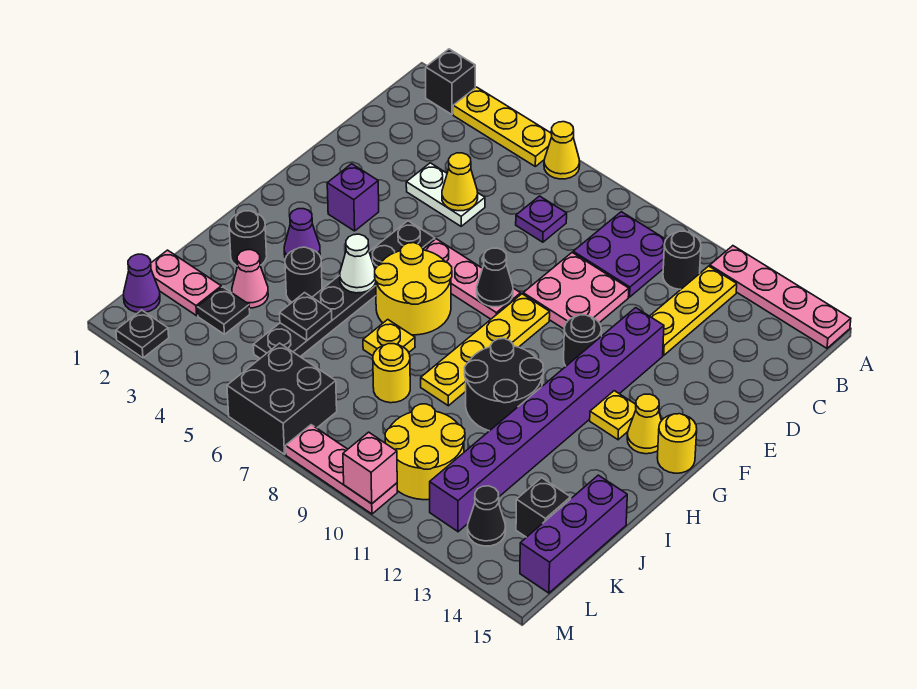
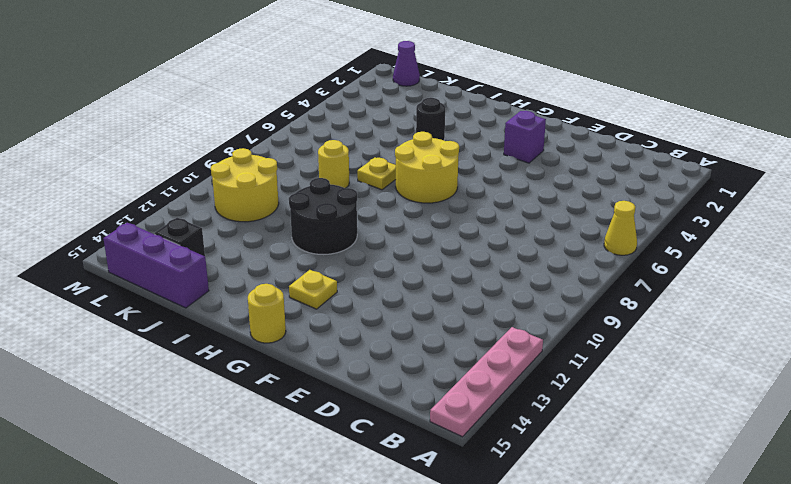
none -> black brick A2 level 1
none -> yellow plate A3:A5 level 1
none -> purple plate B9:C10 level 1
none -> black round brick B11 level 1

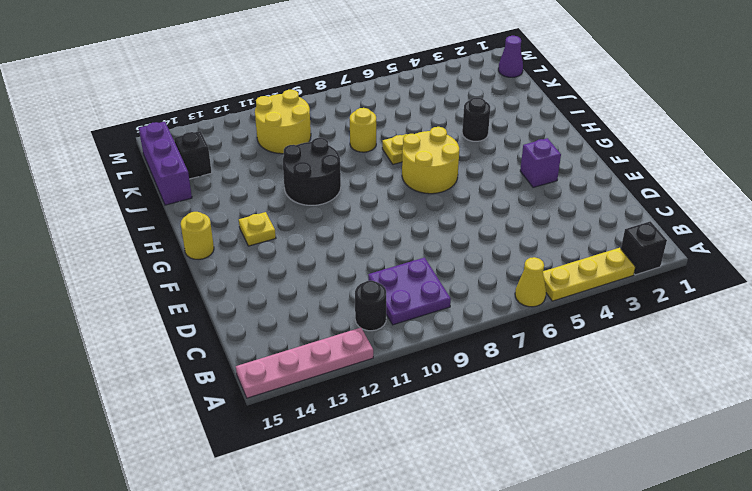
none -> yellow plate B12:D12 level 1
none -> purple plate C7 level 1
none -> white plate D4:D5 level 1
none -> pink plate D9:E10 level 1

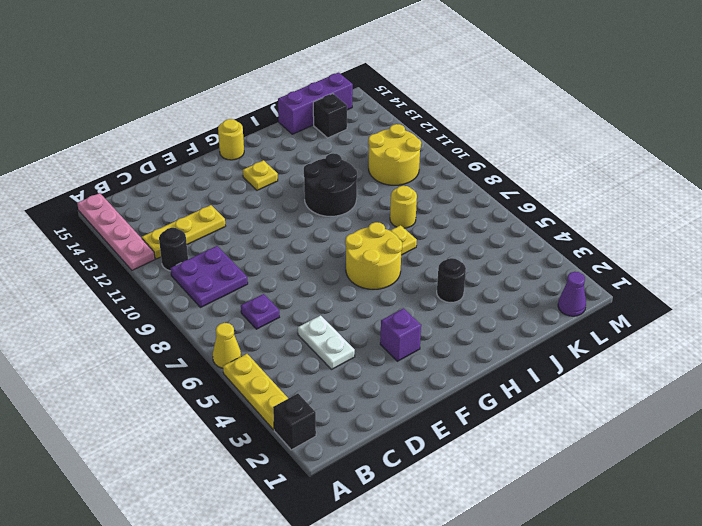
none -> pink plate D9:E10 level 1
none -> purple brick E12:L12 level 1
none -> black plate F5:K5 level 1
none -> pink plate F6:F8 level 1

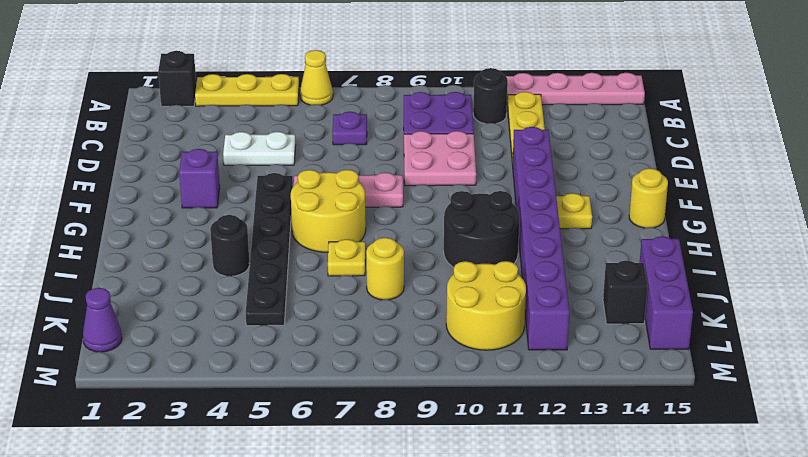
none -> yellow plate F9:I9 level 1
none -> black round brick F11 level 1
none -> yellow cone G14 level 1
none -> purple cone H3 level 1

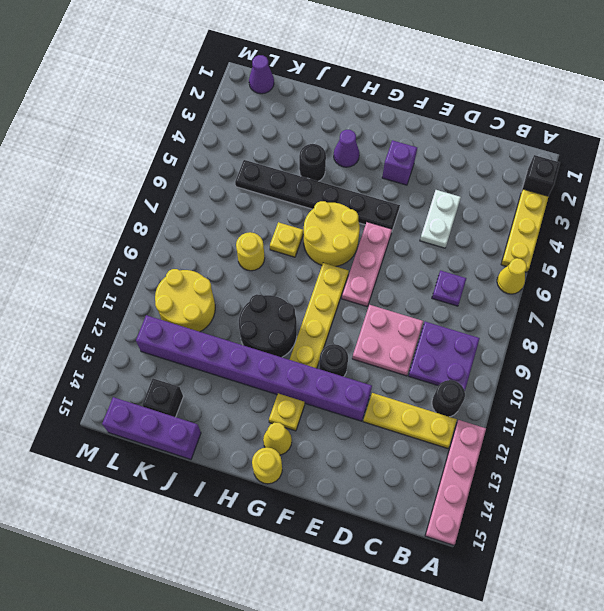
yellow plate G8:G11 level 1 -> yellow plate F9:I9 level 1
none -> black round brick I2 level 1
none -> pink cone J3 level 1
none -> pink plate K1:K2 level 1
none -> black plate K3 level 1

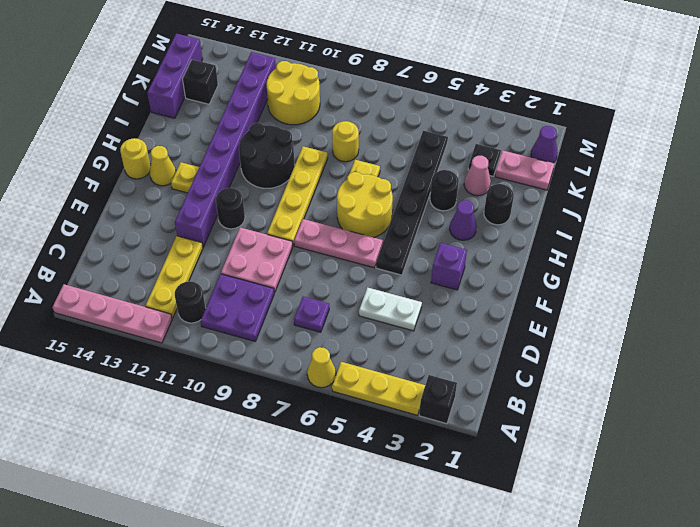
none -> black brick L6:M7 level 1
none -> black cone L13 level 1
none -> black plate M2 level 1
none -> pink plate M8:M10 level 1

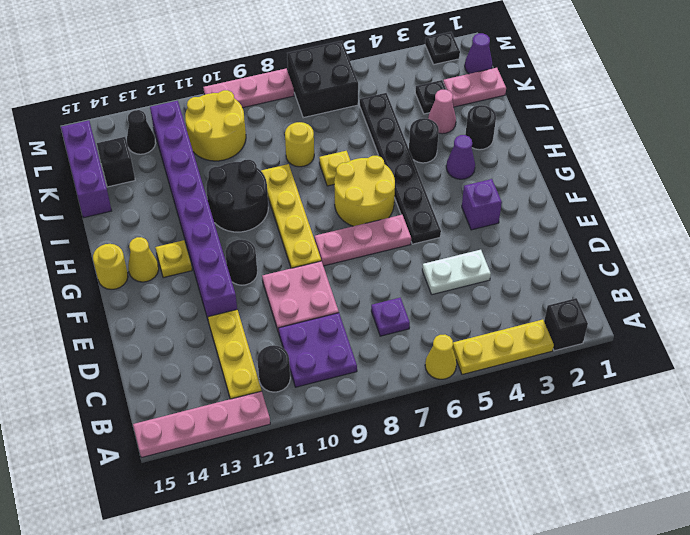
none -> yellow cone D5 level 2
none -> black cone F8 level 2
none -> white cone H5 level 2
none -> black plate J5 level 2

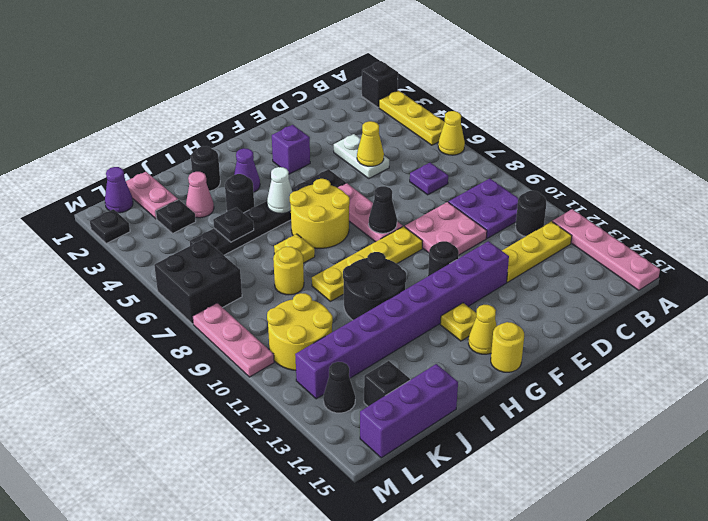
none -> pink brick M10 level 2

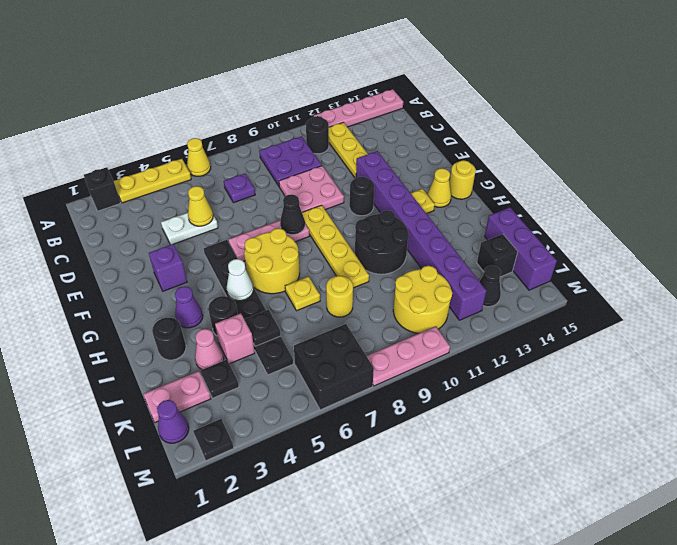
pink brick J4 level 1 -> pink brick M10 level 2

